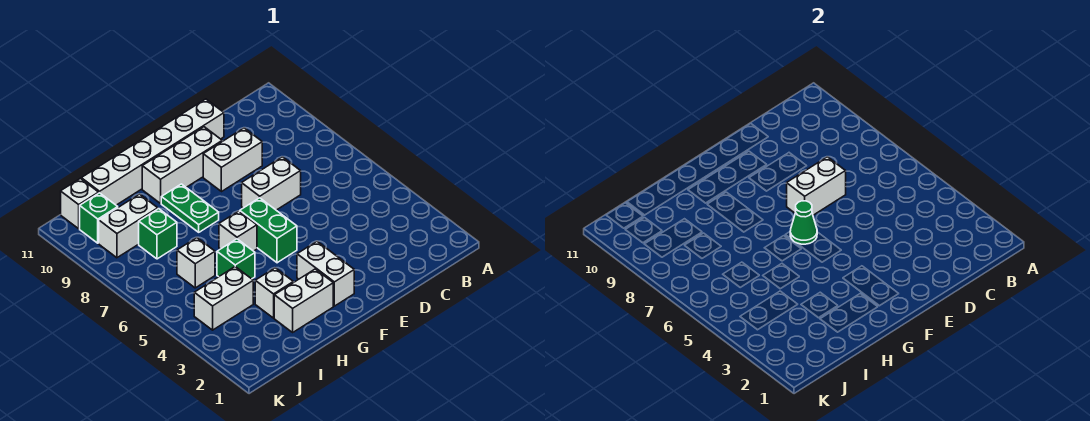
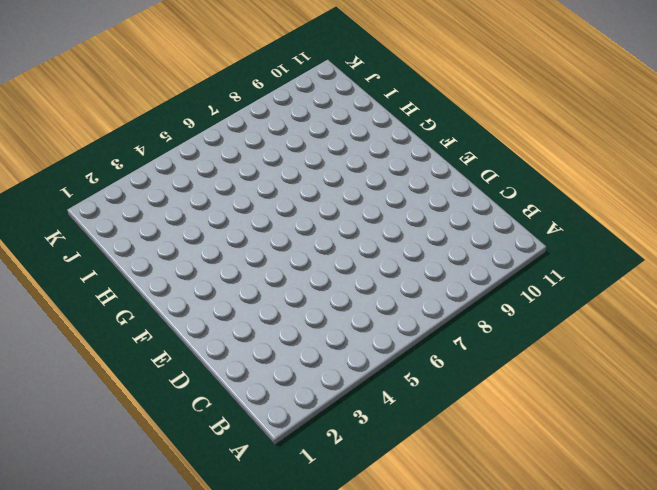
none -> white brick D7:E7 level 1
none -> white brick D9:E9 level 1
none -> white brick D11:I11 level 1

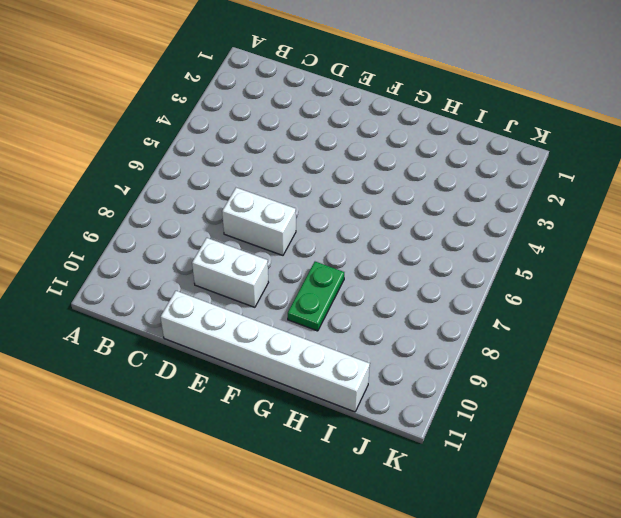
none -> white brick E10:G10 level 1
none -> white brick F2:F3 level 1
none -> green brick F5:F6 level 1

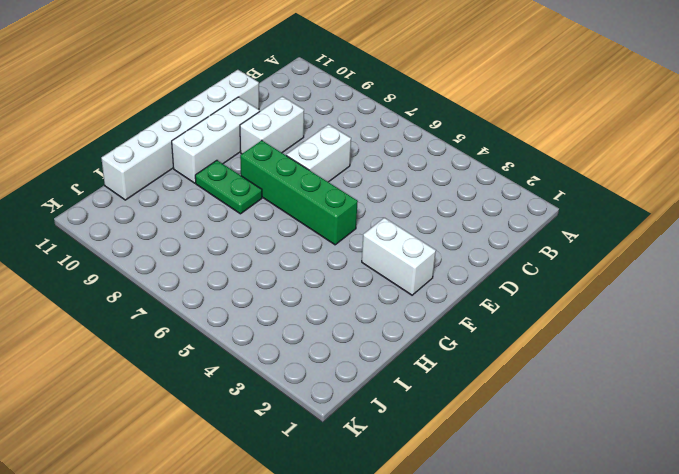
green brick F5:F8 level 1 -> green brick F5:F6 level 1
none -> white brick G2:H2 level 1
none -> white brick G6 level 1
none -> white brick H3 level 1

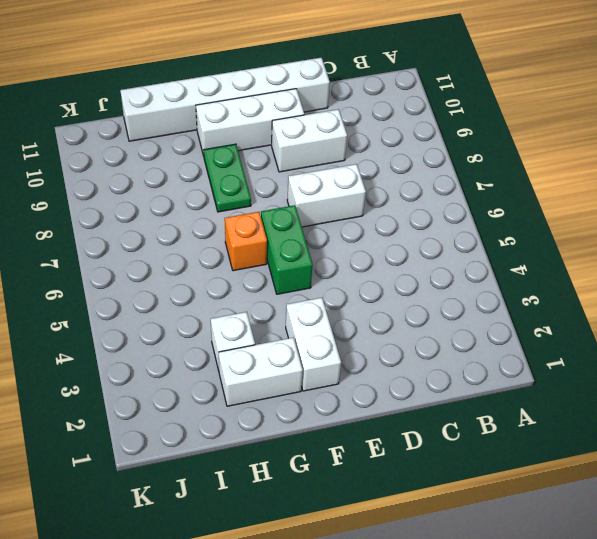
orange brick G6 level 1 -> white brick G6 level 1
none -> green brick H5 level 1
none -> white brick I4:J4 level 1
none -> white brick I6 level 1

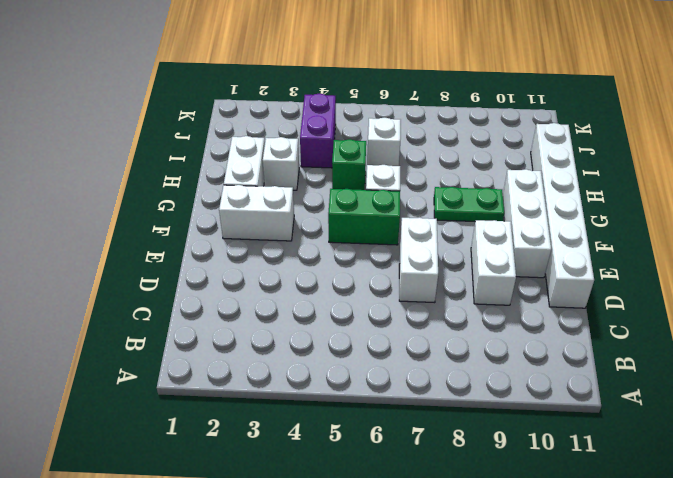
purple brick I4:J4 level 1 -> white brick I4:J4 level 1
none -> green brick I8 level 1
none -> white brick I9:J9 level 1
none -> green brick J10 level 1

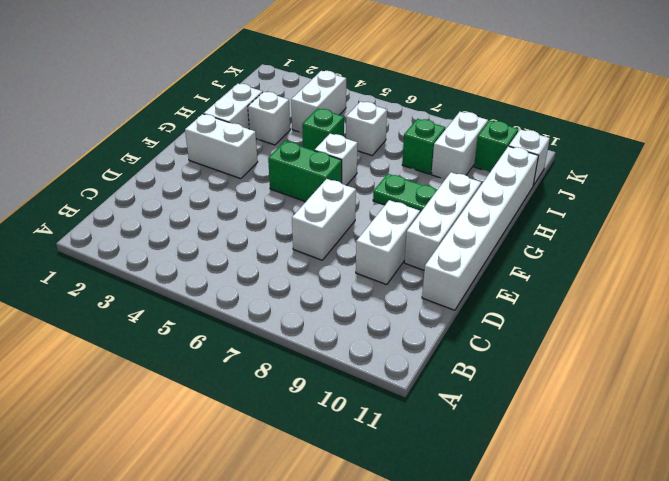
none -> white brick D7:E7 level 2
none -> green cone F6 level 2

